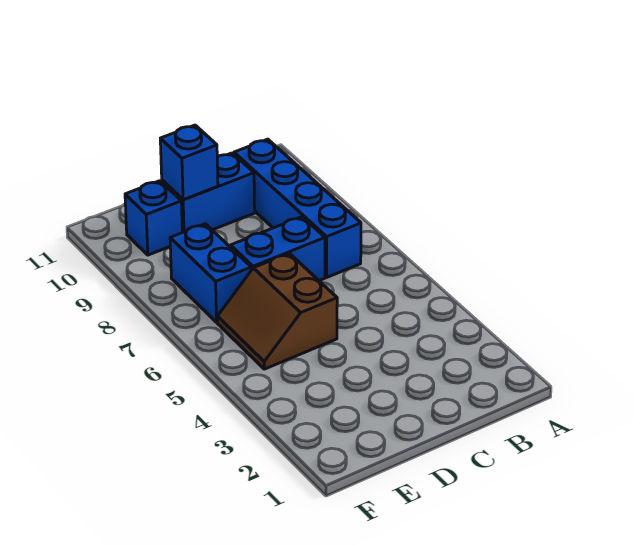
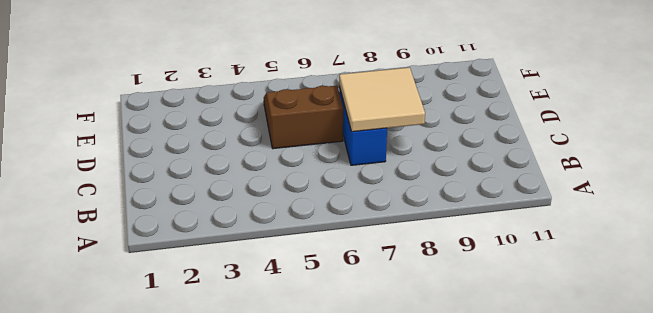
tan tile C7:D8 level 2 -> none
none -> blue brick B7:B10 level 1
none -> blue brick C10:D10 level 1

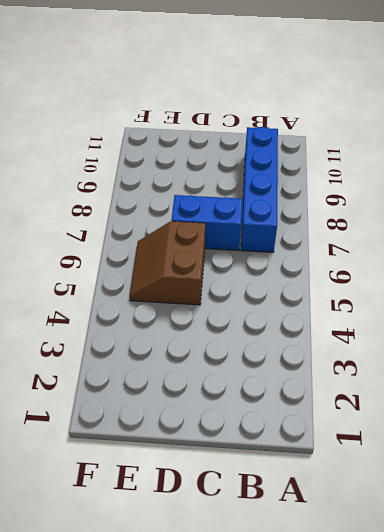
none -> blue brick C10:D10 level 1
none -> blue brick E7:E8 level 1

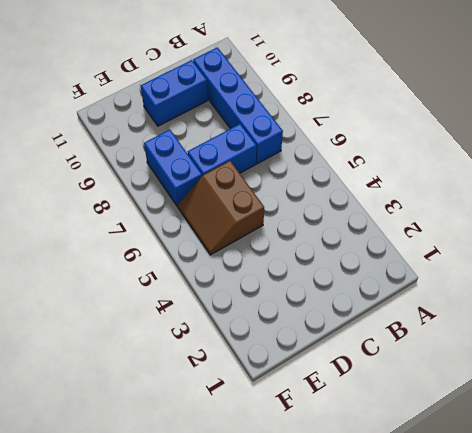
none -> blue brick E10 level 1
none -> blue brick D10 level 2

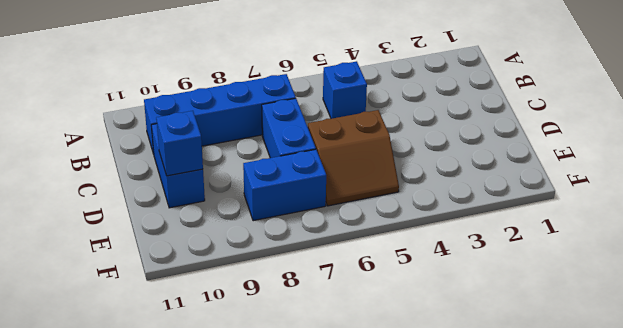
blue brick B5 level 1 -> blue brick E10 level 1

